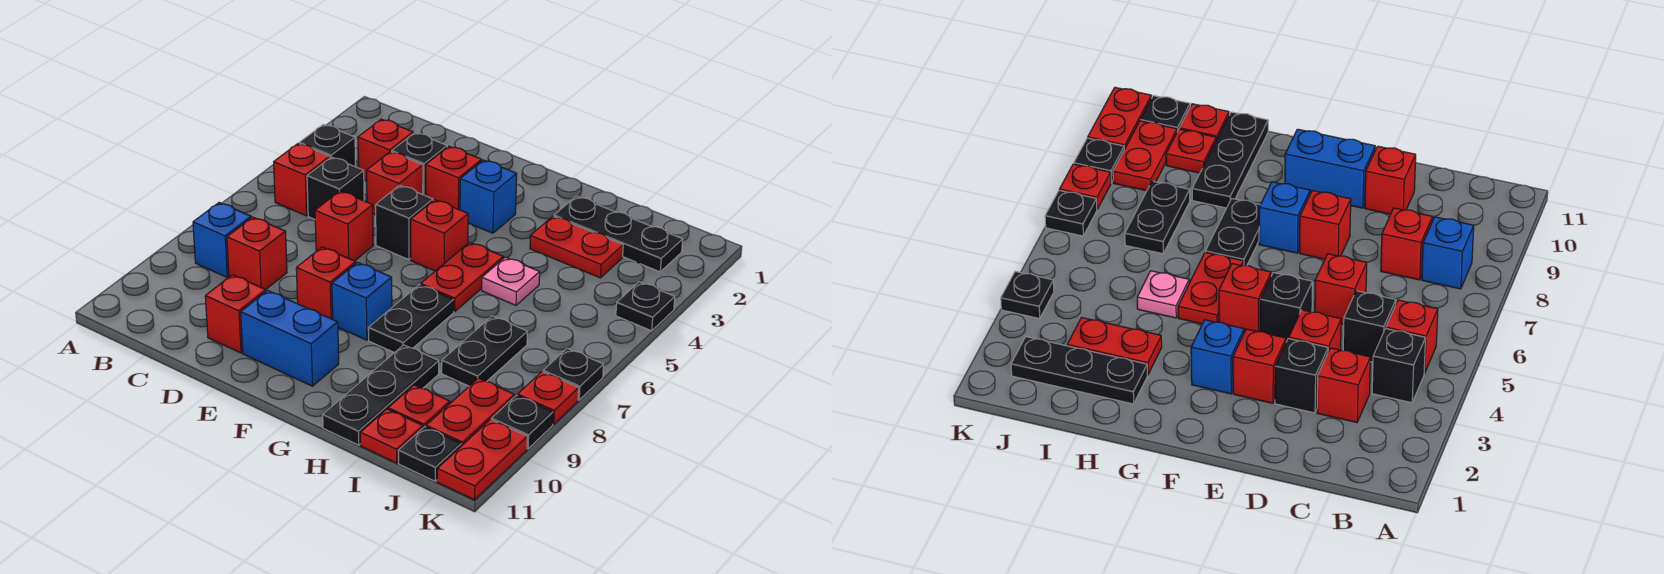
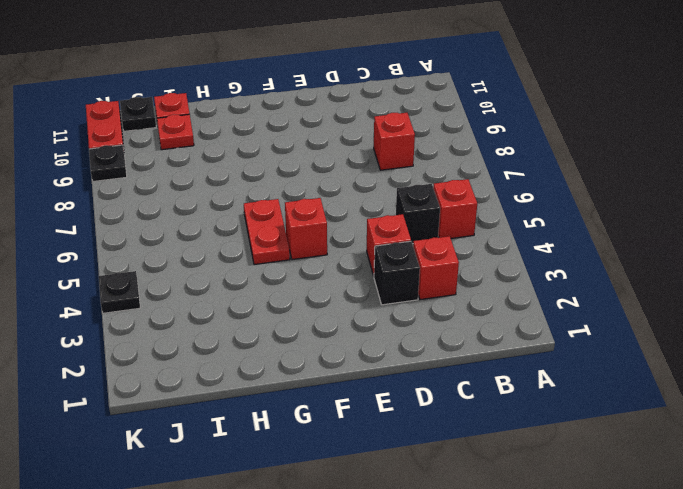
none -> black brick B4 level 1
none -> blue brick B8 level 1
none -> red brick D6 level 1
none -> red brick D10 level 1

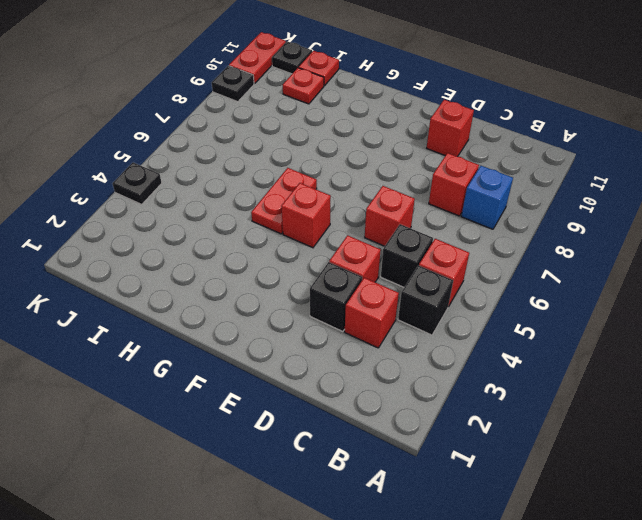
none -> red brick E3 level 1
none -> black brick E5 level 1
none -> red brick E8 level 1
none -> blue brick E10:F10 level 1

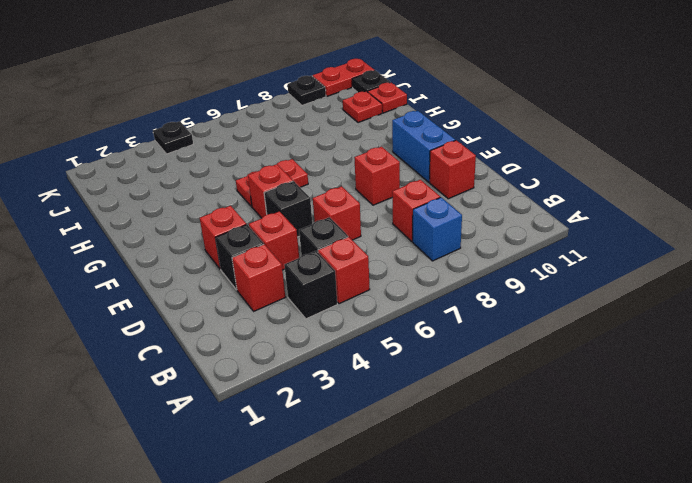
none -> blue brick F3 level 1
none -> blue brick F8 level 1
none -> black plate G7:G8 level 1
none -> black plate H2:J2 level 1

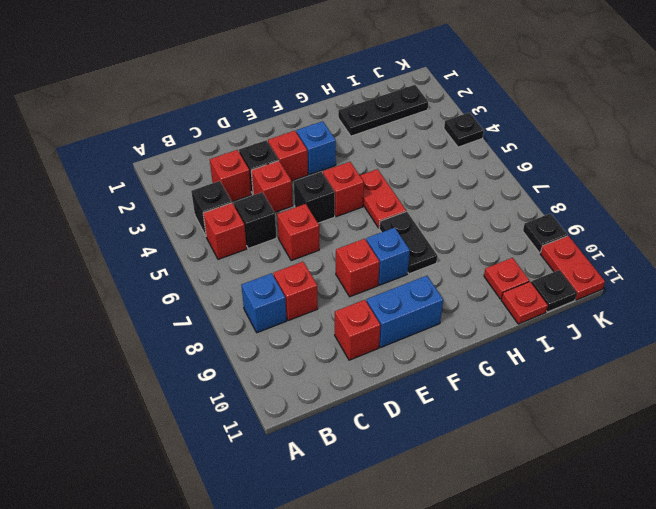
none -> red plate H3:I3 level 1
none -> pink plate H5 level 1
none -> black plate H9:H11 level 1
none -> black plate I7:I8 level 1

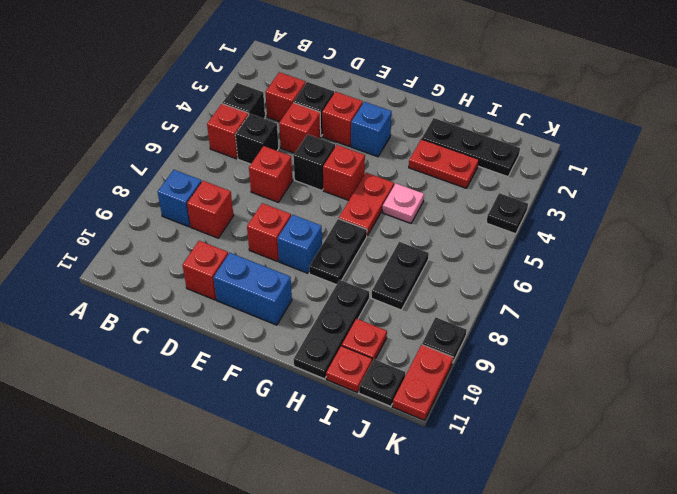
none -> red plate J9:J10 level 1
none -> black plate K7 level 1
none -> red plate K8 level 1

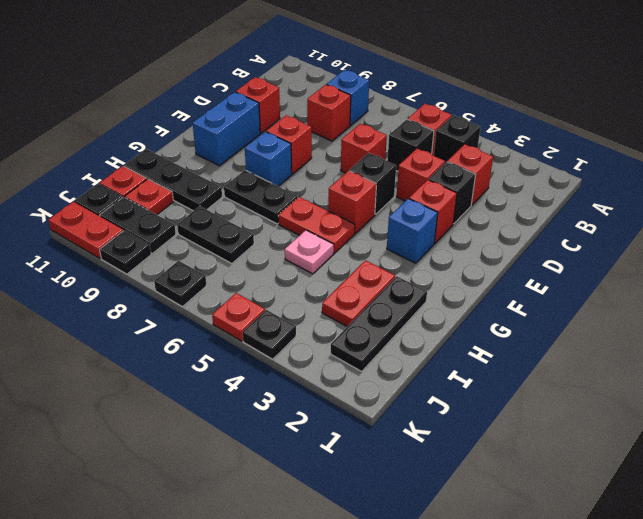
black plate J9:J10 level 1 -> red plate J9:J10 level 1
red plate K5 level 1 -> red plate K8 level 1

